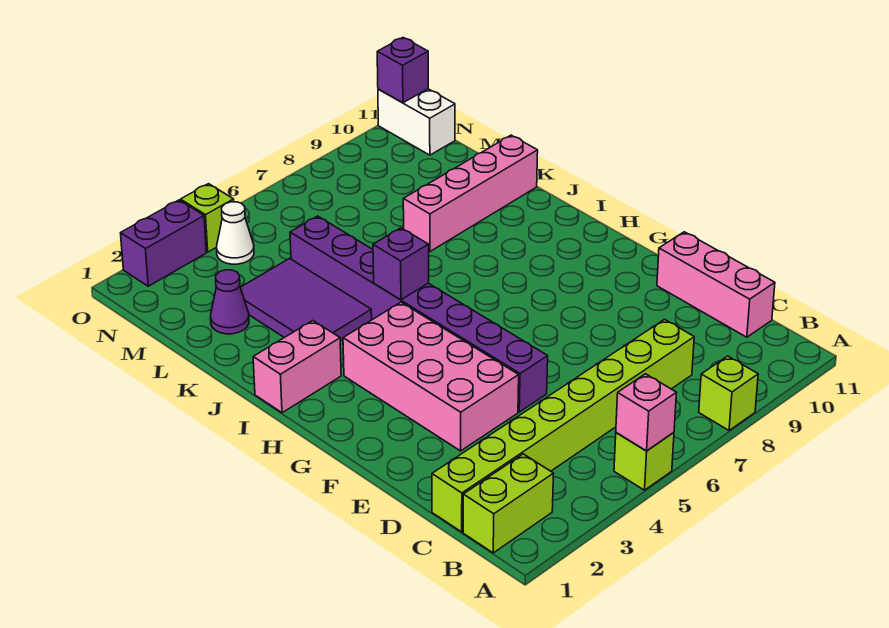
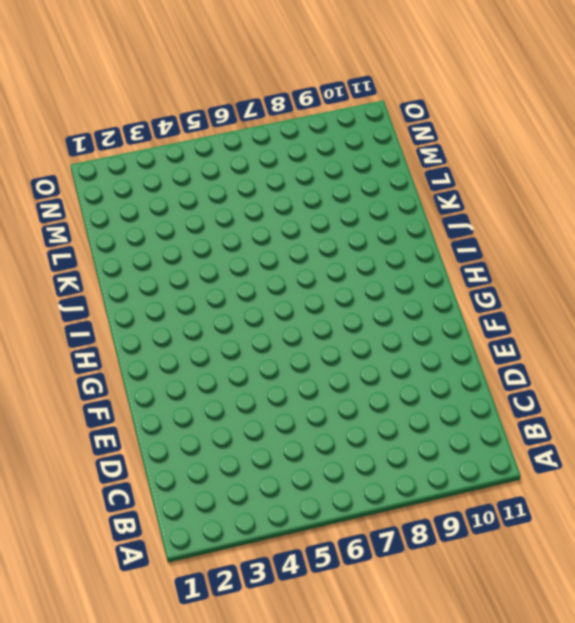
none -> lime brick A5 level 1
none -> lime brick A8 level 1
none -> lime brick B1:B2 level 1

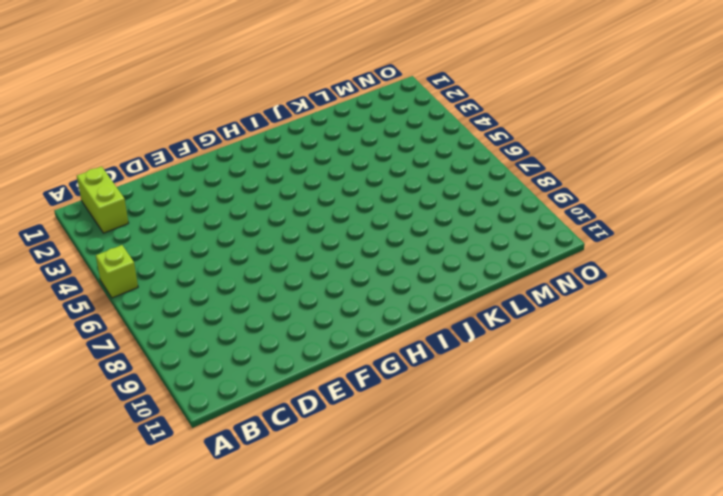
none -> lime brick A8 level 1
none -> lime brick C1:C8 level 1
none -> pink brick C11:E11 level 1

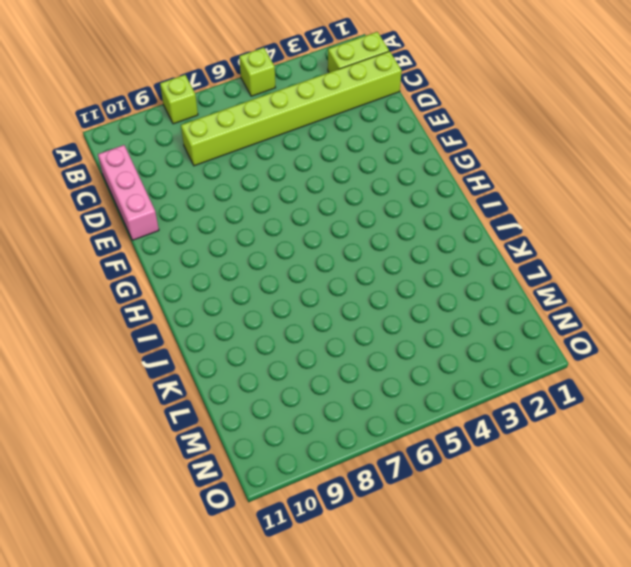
none -> pink brick E3:H4 level 1
none -> purple brick E5:L5 level 1
none -> pink brick I1:I2 level 1

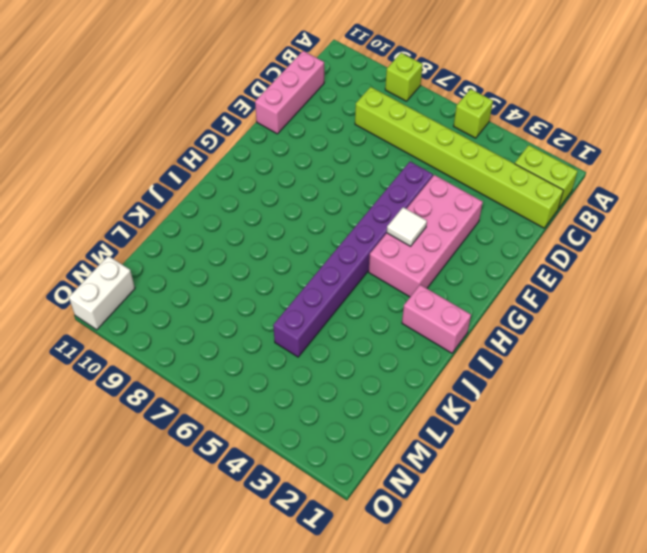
white tile G4 level 2 -> none
none -> purple tile J3:L4 level 1
none -> pink brick K8:K11 level 1
none -> purple cone L2 level 1

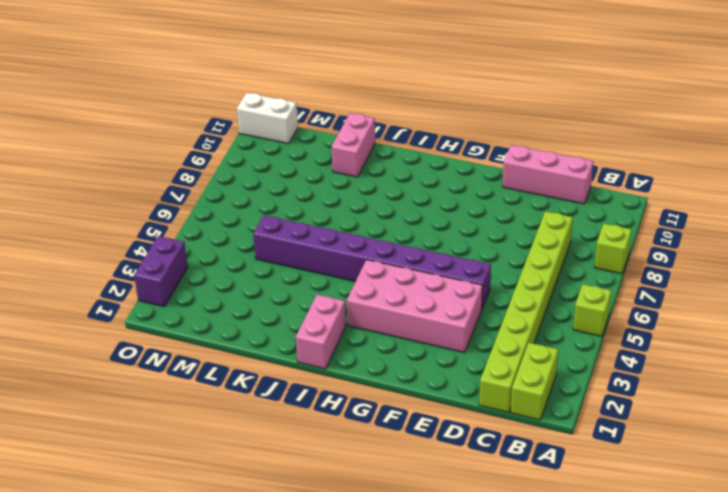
pink brick K10:K11 level 1 -> pink brick K8:K11 level 1
none -> purple tile J3:L4 level 1
none -> purple cone L2 level 1
none -> white cone N4 level 1

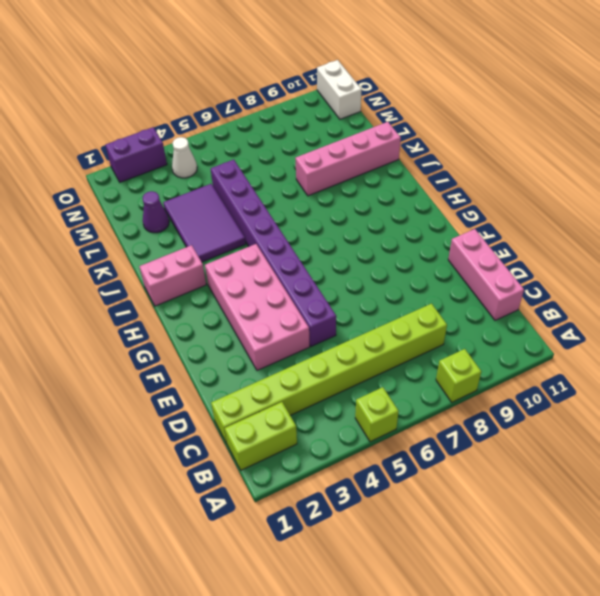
none -> lime brick O4 level 1
none -> pink brick A5 level 2
none -> purple brick I5 level 2

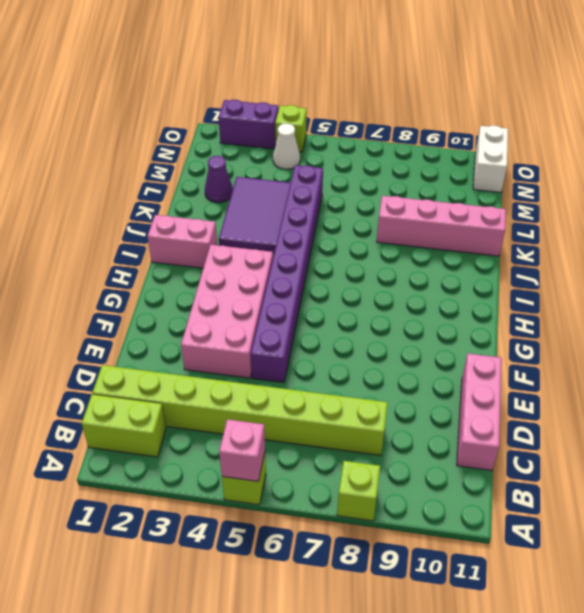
none -> purple brick I5 level 2
none -> purple brick O11 level 2

